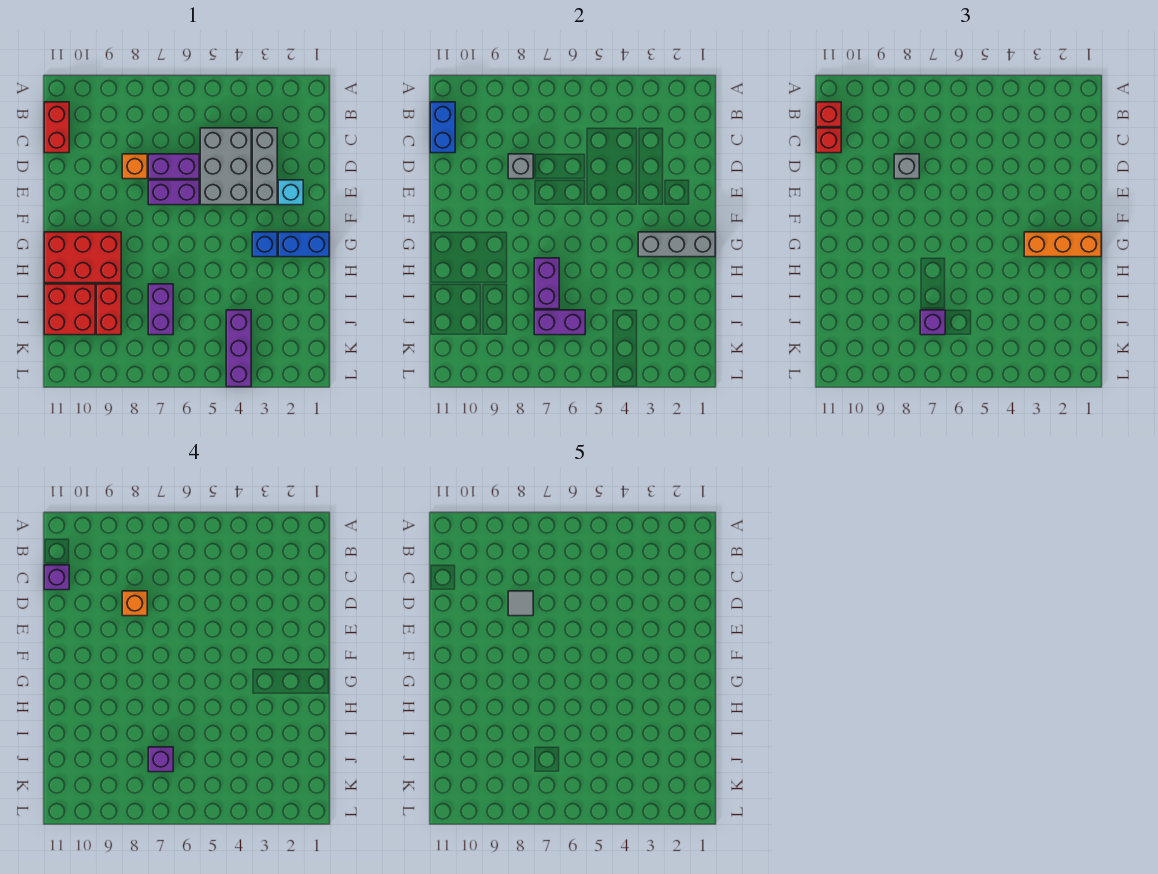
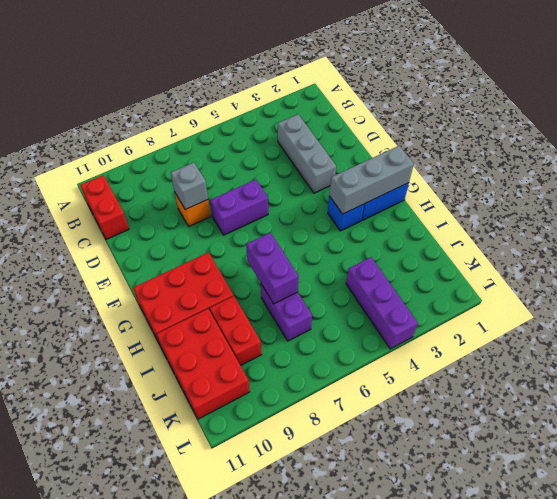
red brick I10:K11 level 1 -> red brick I10:J11 level 1
none -> grey brick C4:E5 level 1
none -> purple brick D6:D7 level 1
none -> cyan brick E2 level 1

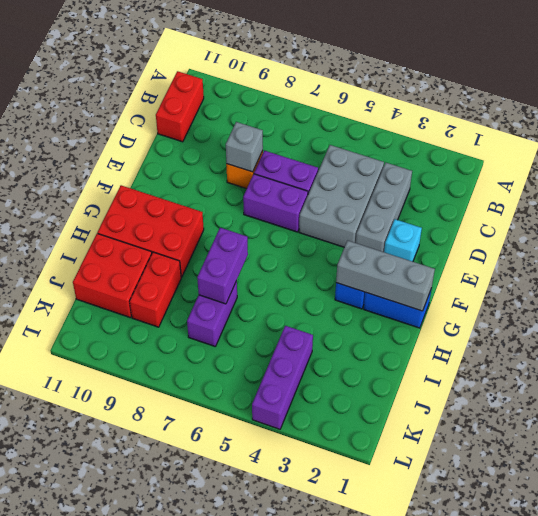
none -> blue brick B11:C11 level 2
none -> purple brick J6:J7 level 2
none -> red brick B11 level 3

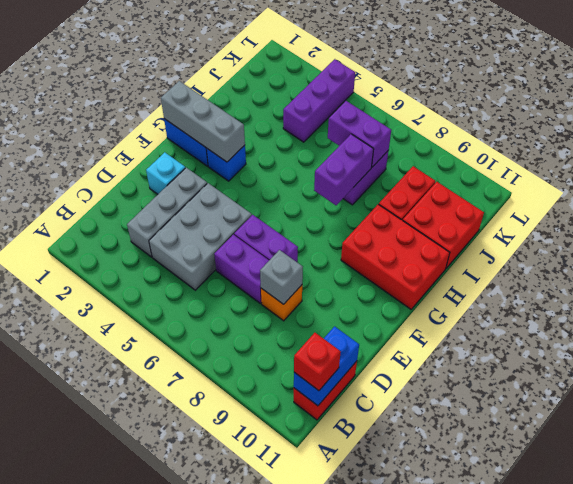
none -> red brick C11 level 3
none -> grey brick D8 level 3
none -> orange brick G1:G3 level 3

